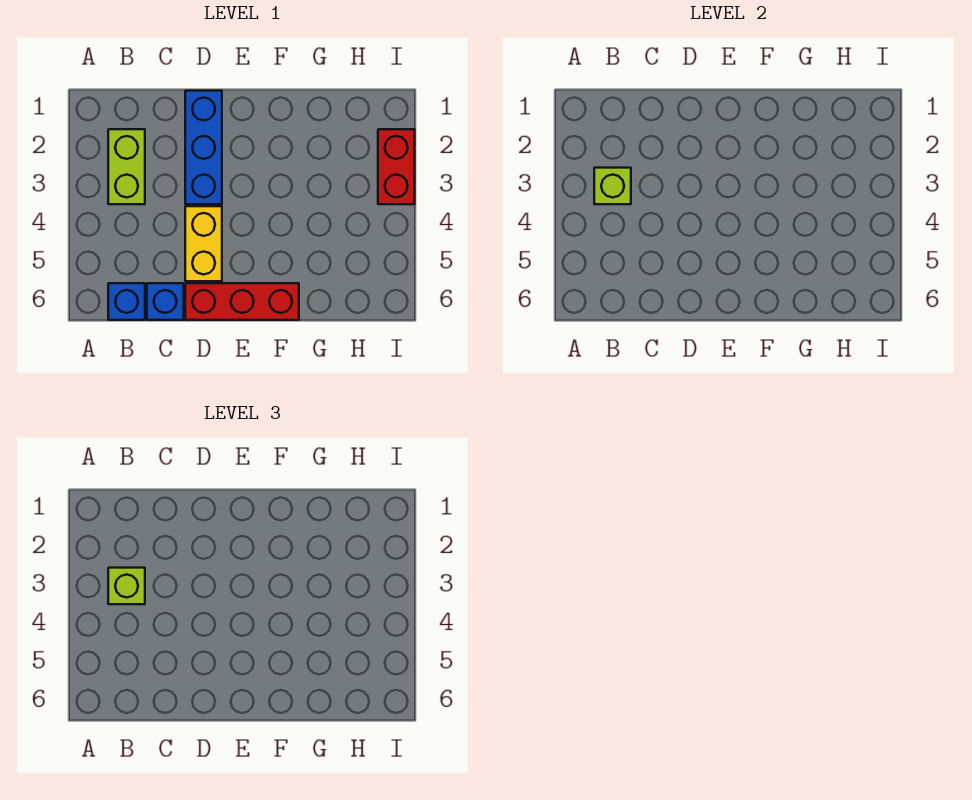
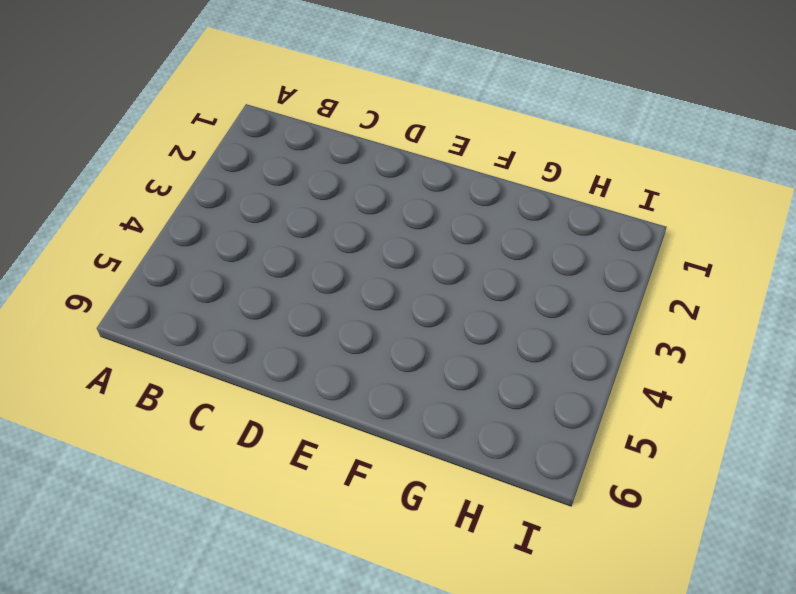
none -> lime brick B2:B3 level 1
none -> blue brick B6 level 1

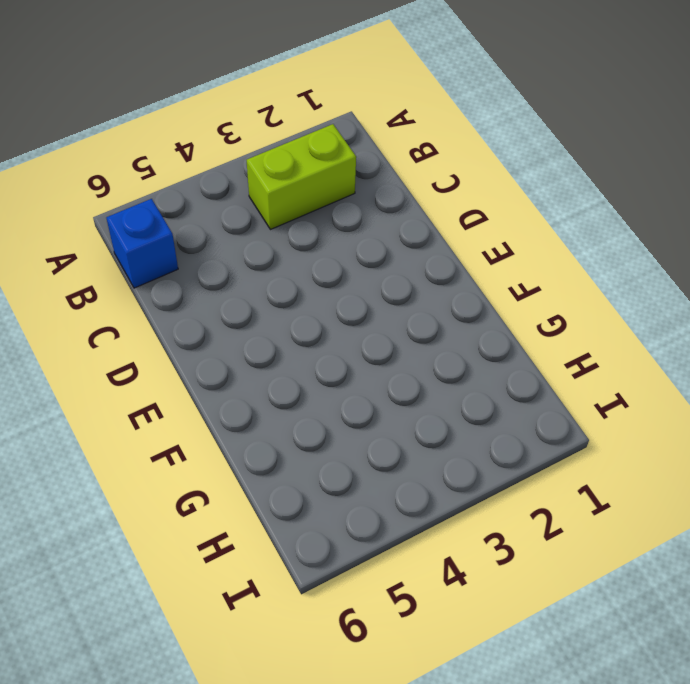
none -> blue brick C6 level 1
none -> blue brick D1:D3 level 1

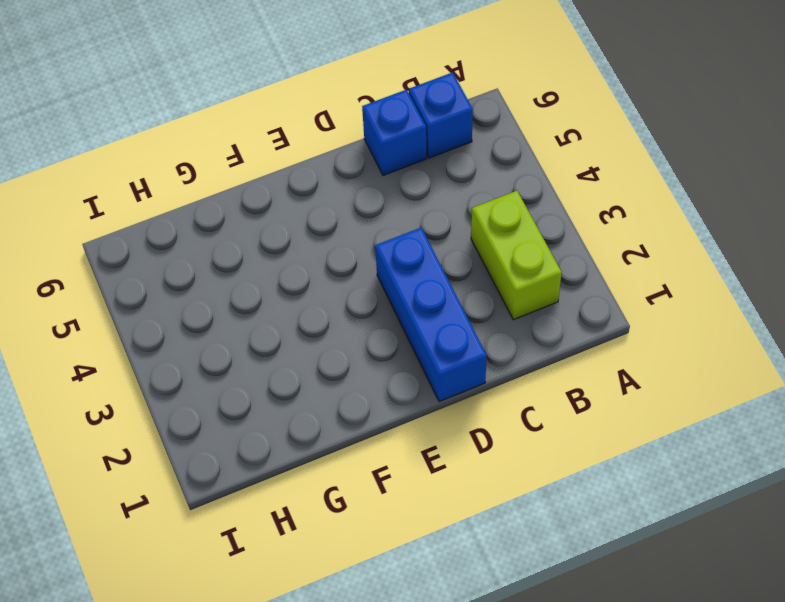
none -> yellow brick D4:D5 level 1
none -> red brick D6:F6 level 1

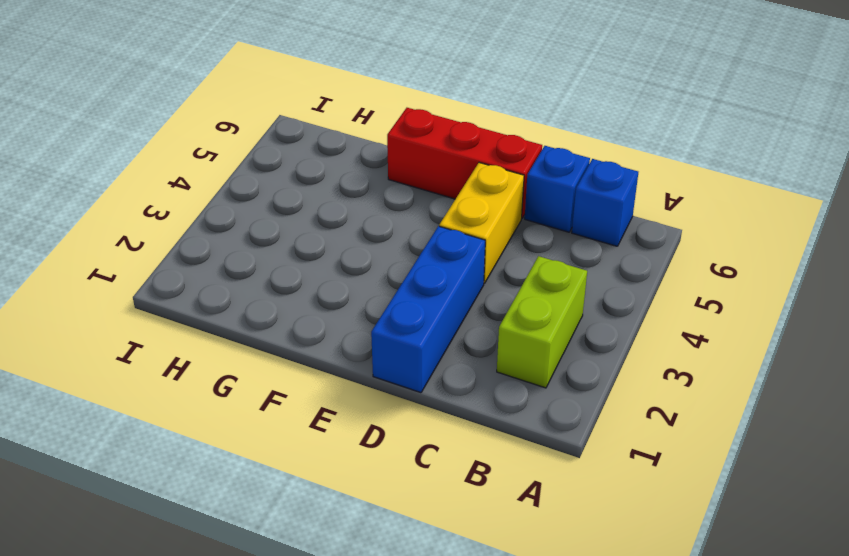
none -> red brick I2:I3 level 1
none -> lime brick B3 level 2

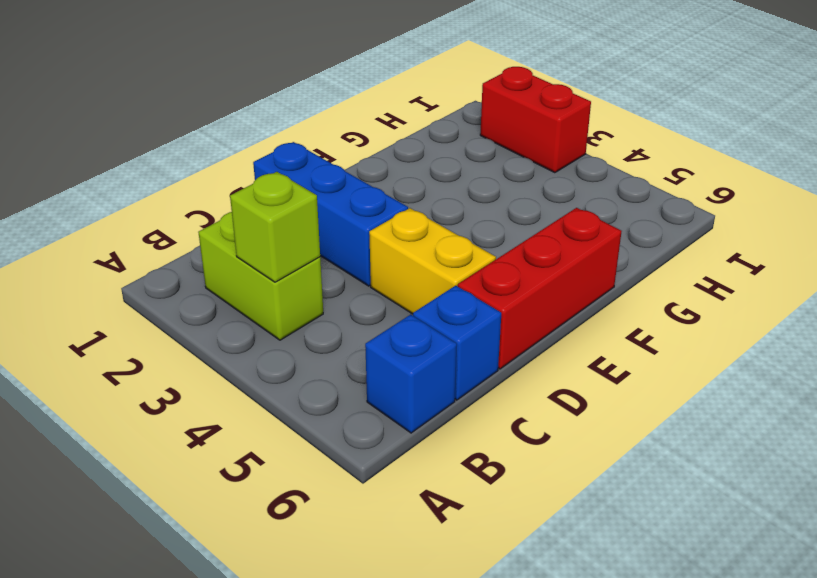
none -> lime brick B3 level 3

